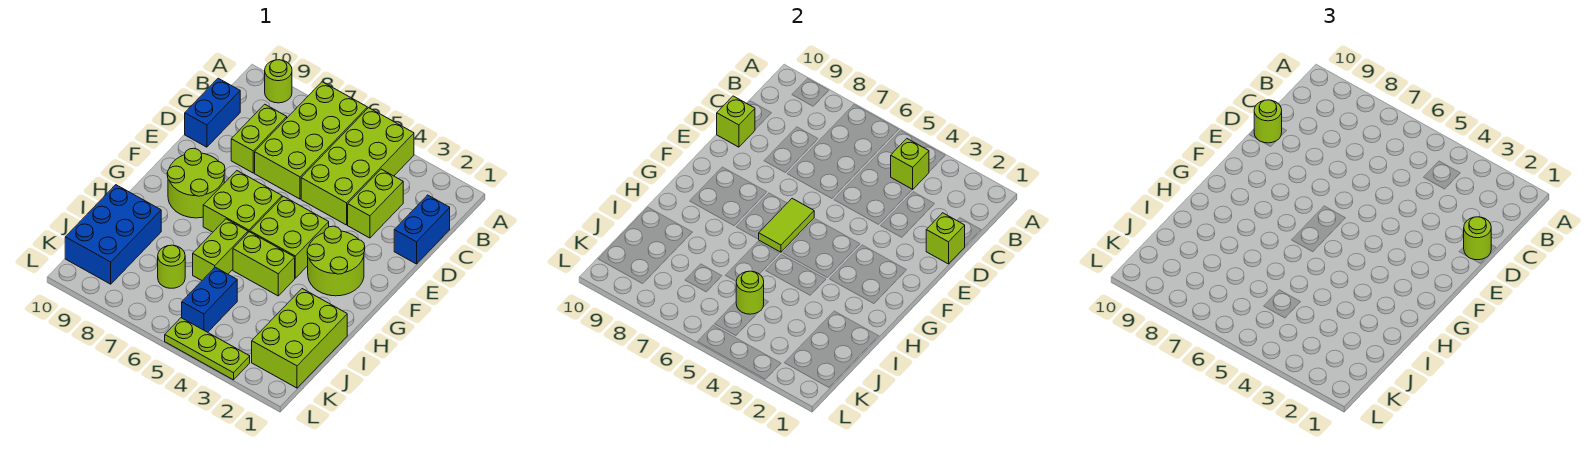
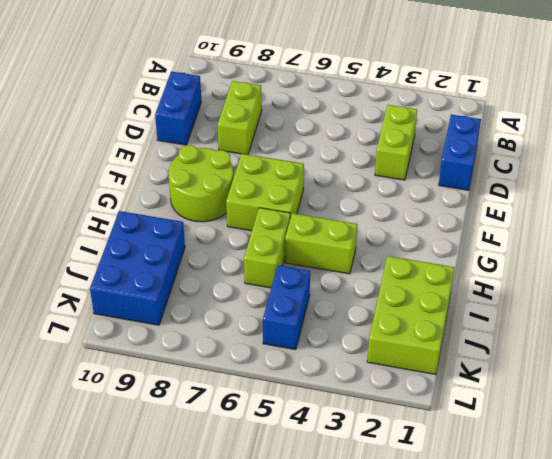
none -> lime brick A4:D5 level 1
none -> lime brick A6:D7 level 1
none -> lime round brick A9 level 1

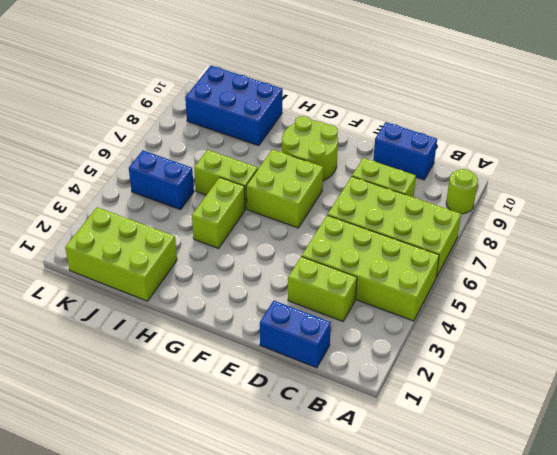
none -> lime round brick F2:G3 level 1
none -> lime brick F4:G5 level 1
none -> lime round brick J7 level 1

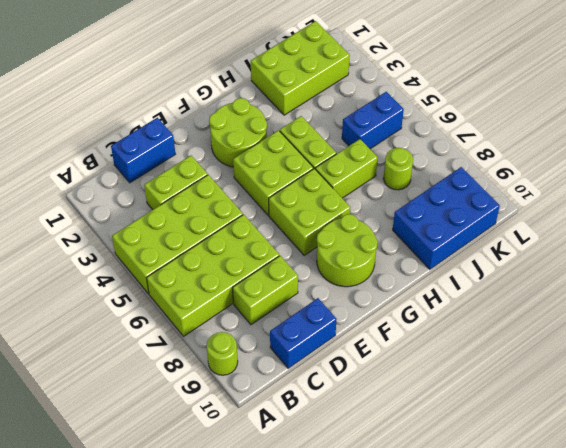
none -> lime plate L3:L5 level 1
none -> lime brick B4 level 2
none -> lime brick D1 level 2

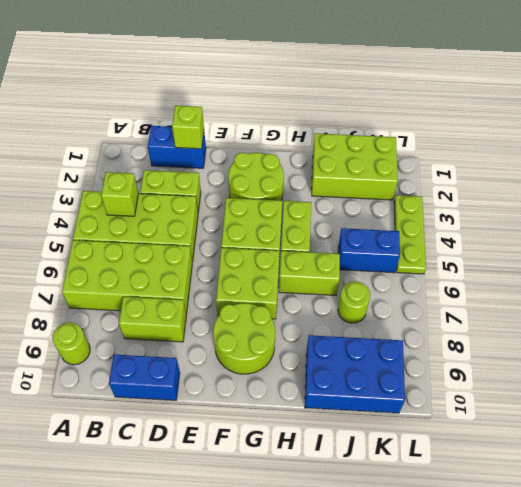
none -> lime brick D10 level 2
none -> lime tile F6:G6 level 2
none -> lime round brick J5 level 2

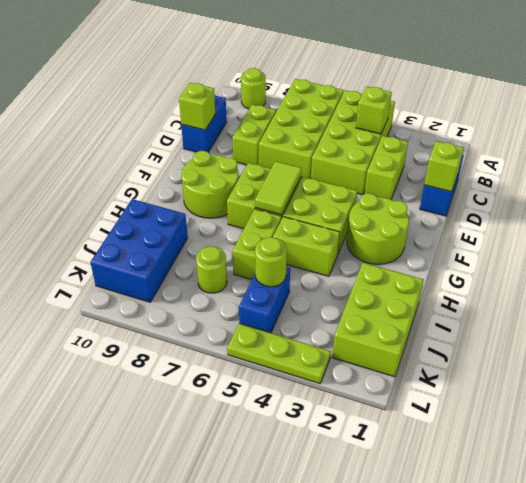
none -> lime round brick D1 level 3
none -> lime round brick D10 level 3

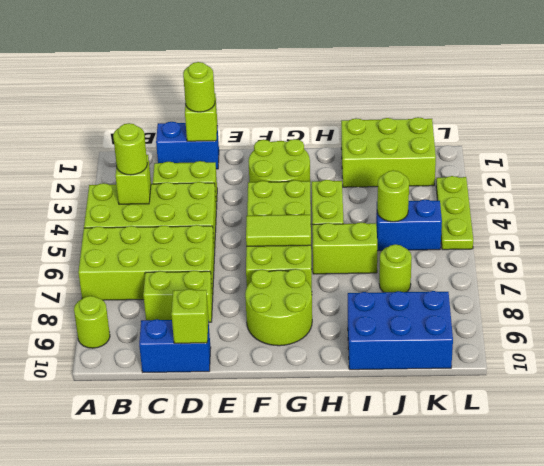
lime round brick B4 level 3 -> lime round brick D10 level 3

